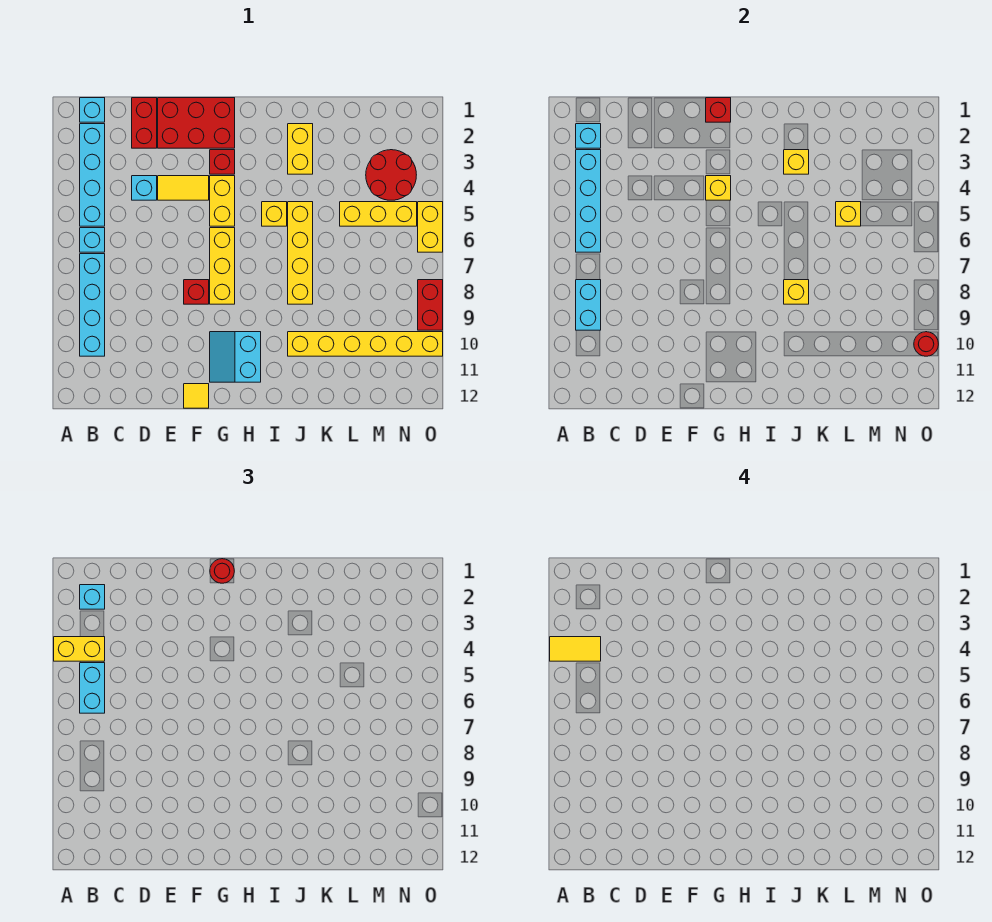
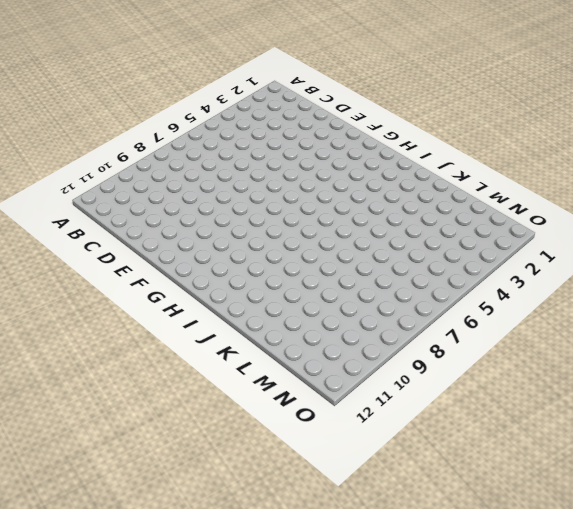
none -> cyan brick B1 level 1
none -> cyan brick B2:B5 level 1
none -> cyan brick B6 level 1
none -> cyan brick B7:B10 level 1

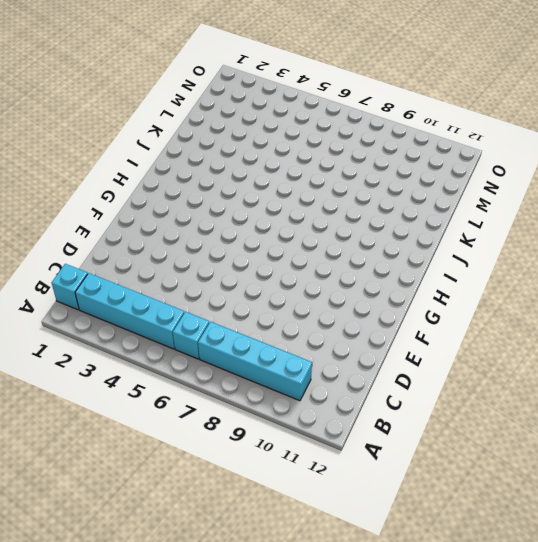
none -> red brick D1:D2 level 1
none -> cyan brick D4 level 1
none -> red brick E1:G2 level 1
none -> yellow tile E4:F4 level 1

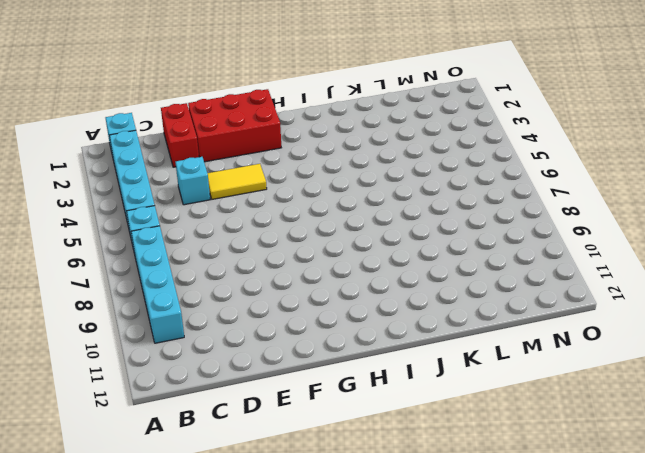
none -> red brick F8 level 1
none -> yellow tile F12 level 1
none -> red brick G3 level 1
none -> yellow brick G4:G5 level 1

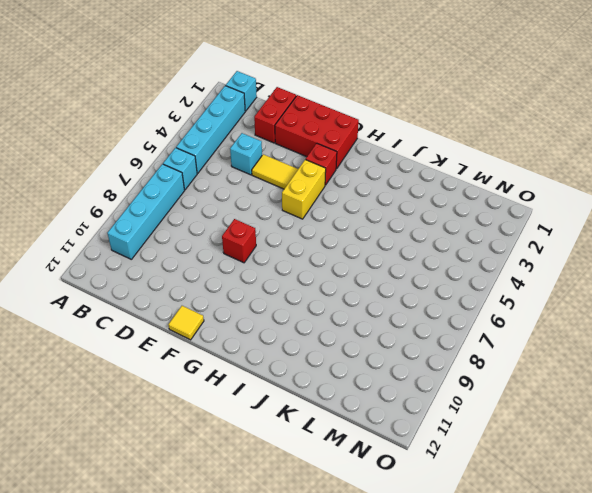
none -> yellow brick G6:G8 level 1
none -> cyan slope G10:H11 level 1 top H
none -> yellow brick I5 level 1
none -> yellow brick J2:J3 level 1

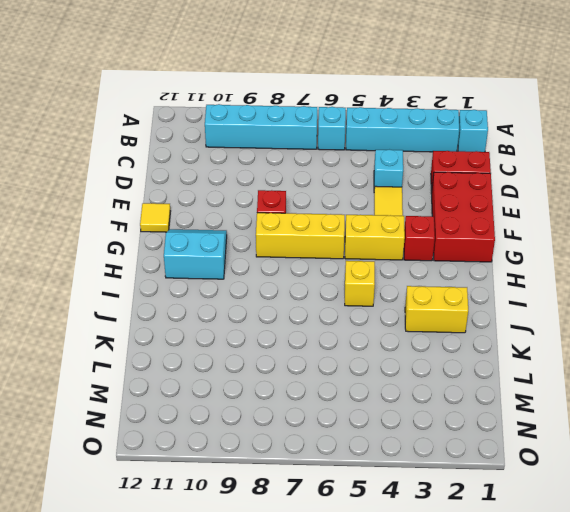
none -> yellow brick J5:J8 level 1
none -> yellow brick J10:O10 level 1
none -> yellow brick L5:N5 level 1
none -> red round brick M3:N4 level 1

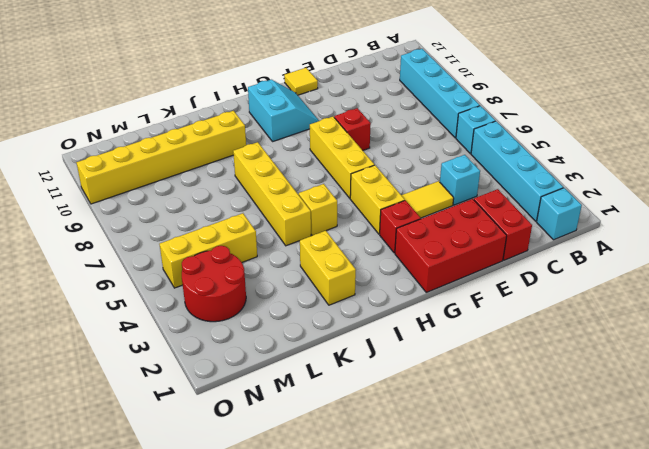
none -> yellow brick O5:O6 level 1
none -> red brick O8:O9 level 1
none -> cyan brick B2 level 2
none -> cyan brick B3:B6 level 2

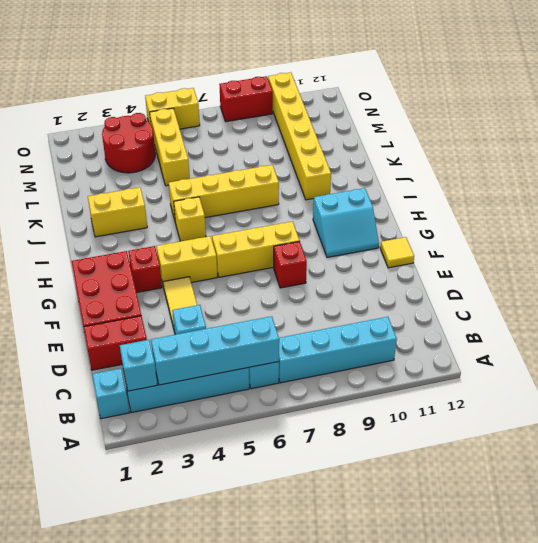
none -> cyan brick B8:B9 level 2
none -> red brick G1 level 2
none -> yellow brick G4 level 2
none -> yellow brick J3 level 2

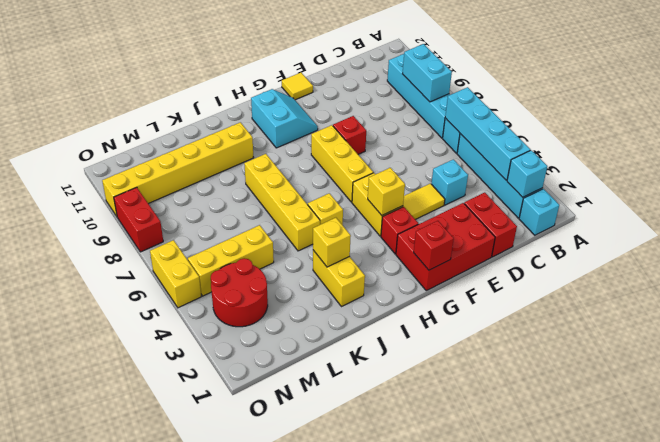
none -> yellow brick J8 level 2
none -> yellow brick L5 level 2
none -> red round brick O10 level 2
none -> yellow brick A4:B4 level 3

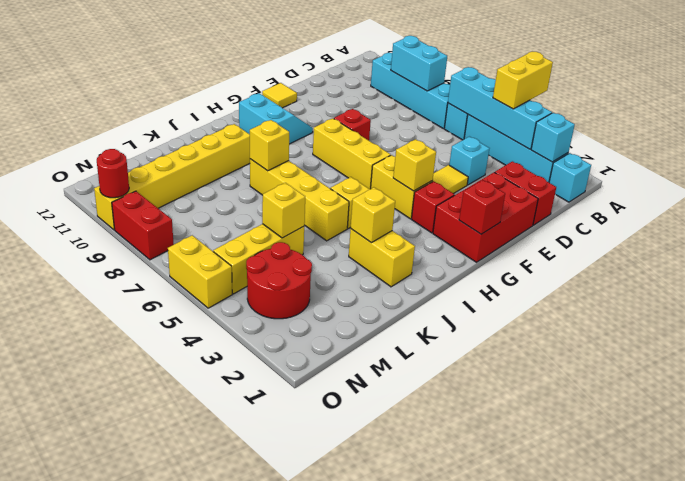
none -> cyan brick B2 level 3
none -> cyan brick B5:B6 level 3
none -> red round brick G1 level 3
none -> yellow tile A4:B4 level 4

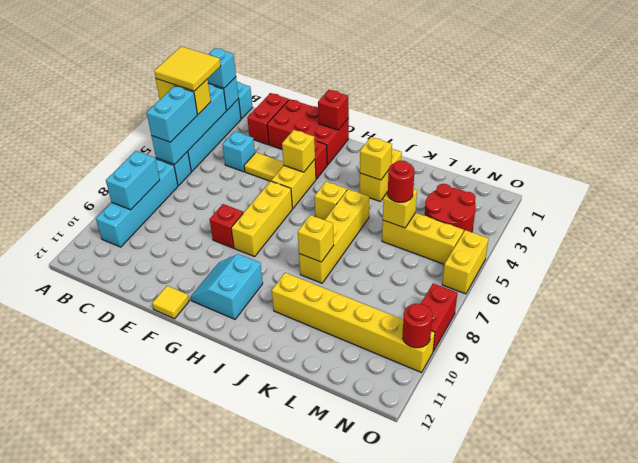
yellow tile A3:B4 level 4 -> yellow tile A4:B4 level 4
red round brick L5 level 3 -> red round brick G1 level 3

